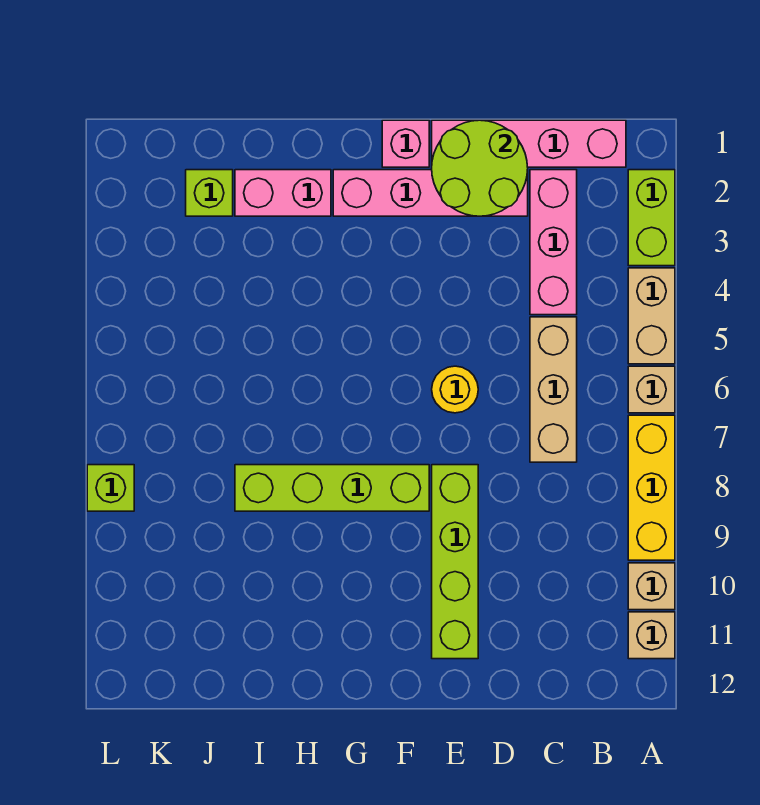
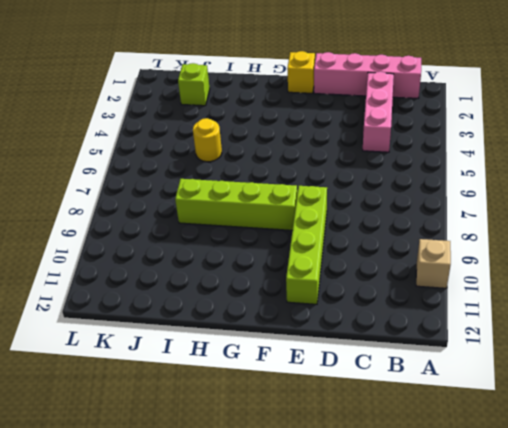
yellow brick F1 level 1 -> pink brick F1 level 1
yellow round brick I5 level 1 -> yellow round brick E6 level 1
none -> lime brick A2:A3 level 1
none -> tan brick A4:A5 level 1
none -> tan brick A6 level 1

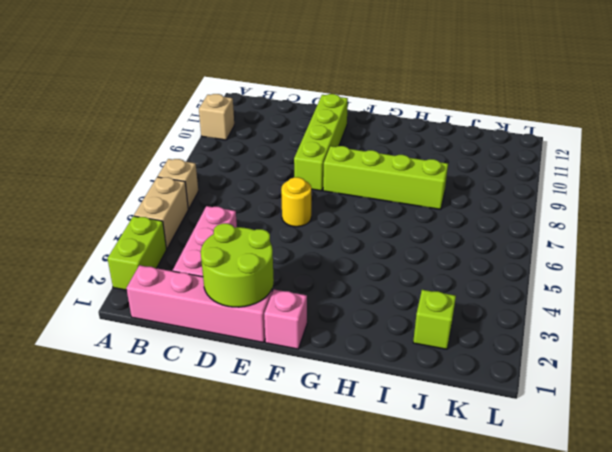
none -> yellow brick A7:A9 level 1
none -> tan brick A11 level 1
none -> tan brick C5:C7 level 1

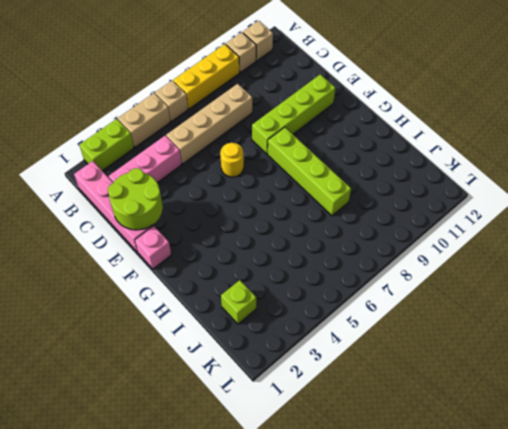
tan brick C5:C8 level 1 -> tan brick C5:C7 level 1
none -> pink brick D2:G2 level 1
none -> pink brick H2:I2 level 1
none -> lime brick L8 level 1

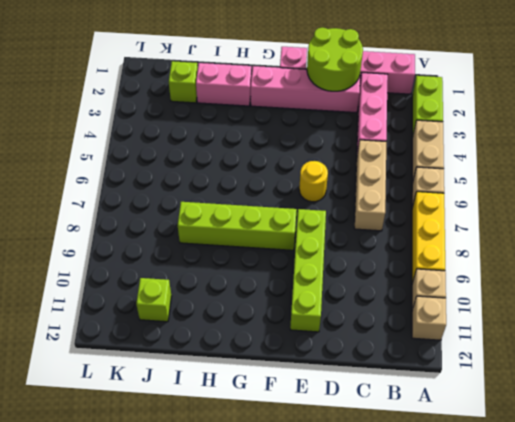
lime brick J11 level 1 -> lime brick L8 level 1

